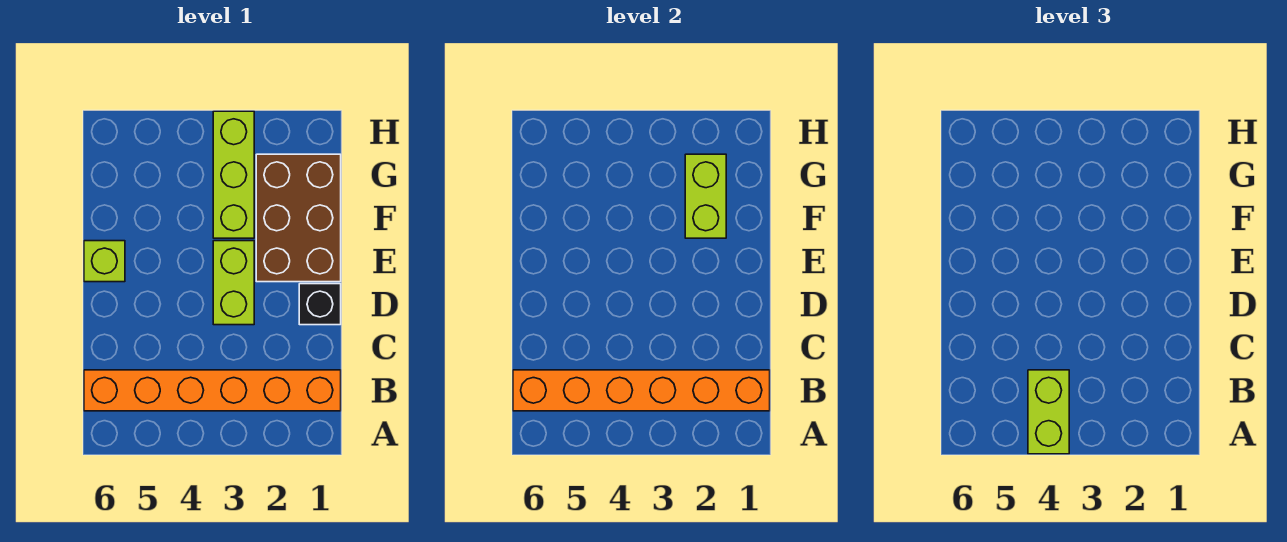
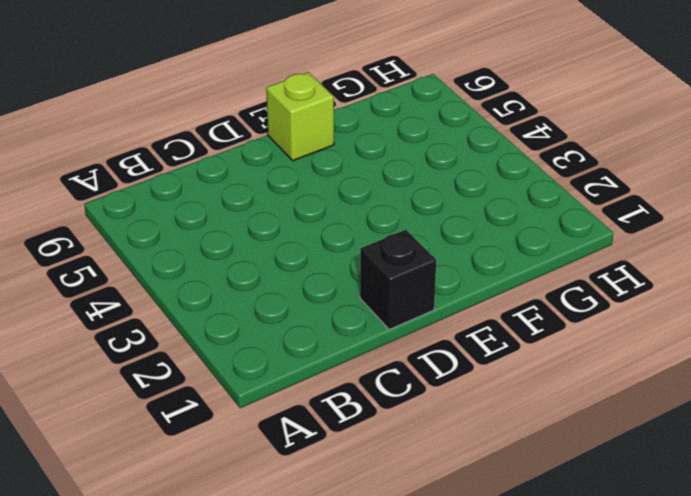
none -> orange brick B1:B6 level 1
none -> lime brick D3:E3 level 1

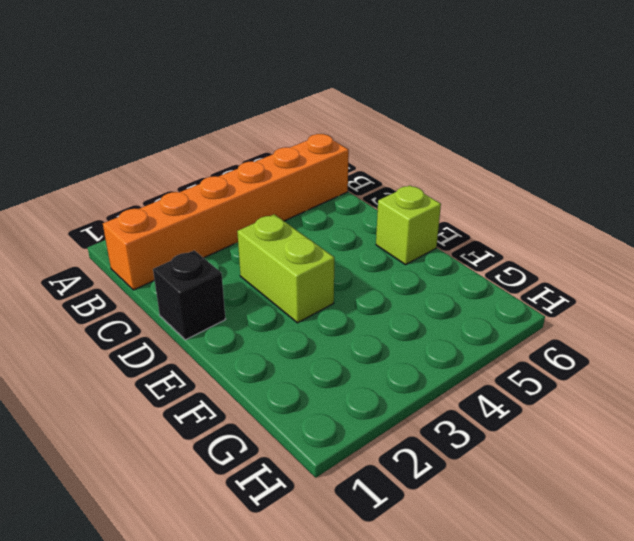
none -> brown brick E1:G2 level 1
none -> lime brick F3:H3 level 1

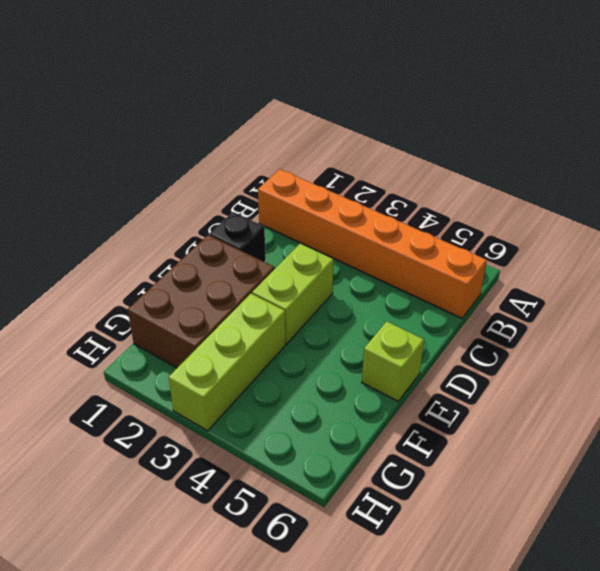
none -> orange brick B1:B6 level 2
none -> lime brick F2:G2 level 2

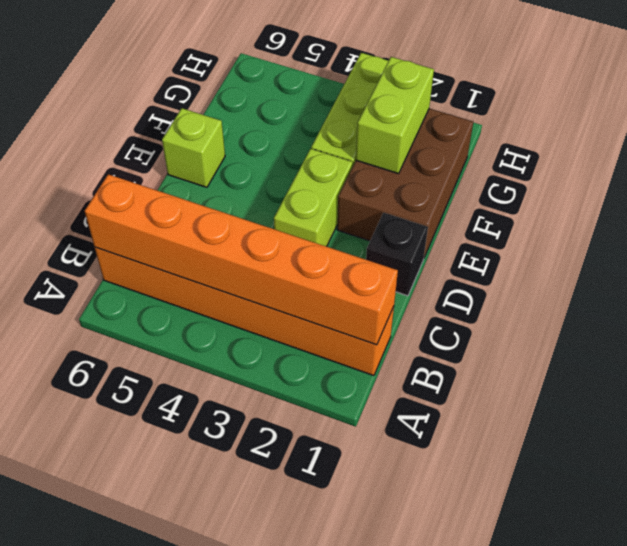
none -> lime brick A4:B4 level 3

